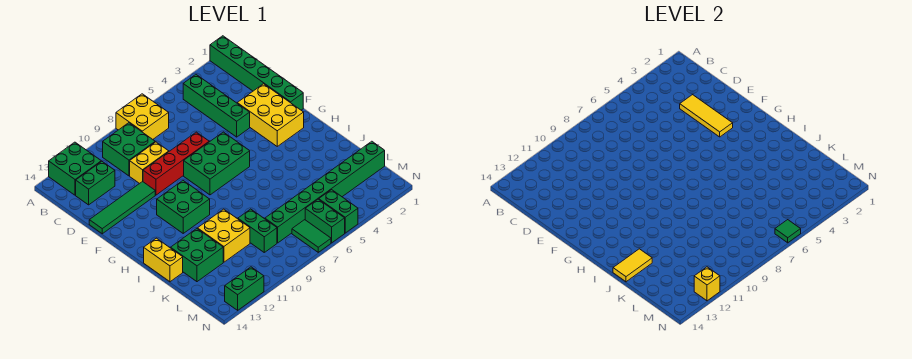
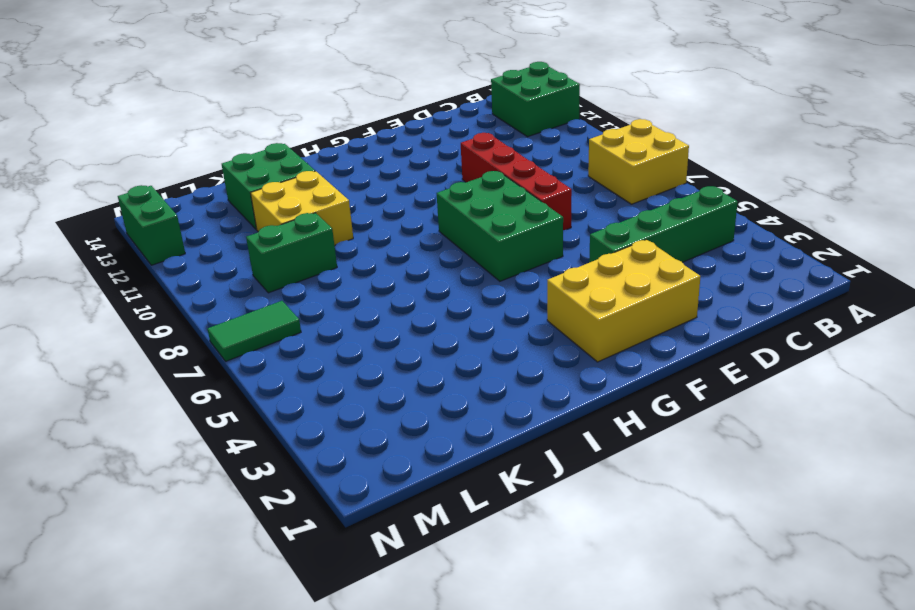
none -> green brick A1:F1 level 1
none -> green brick B9:C10 level 1
none -> green brick C12:C13 level 1

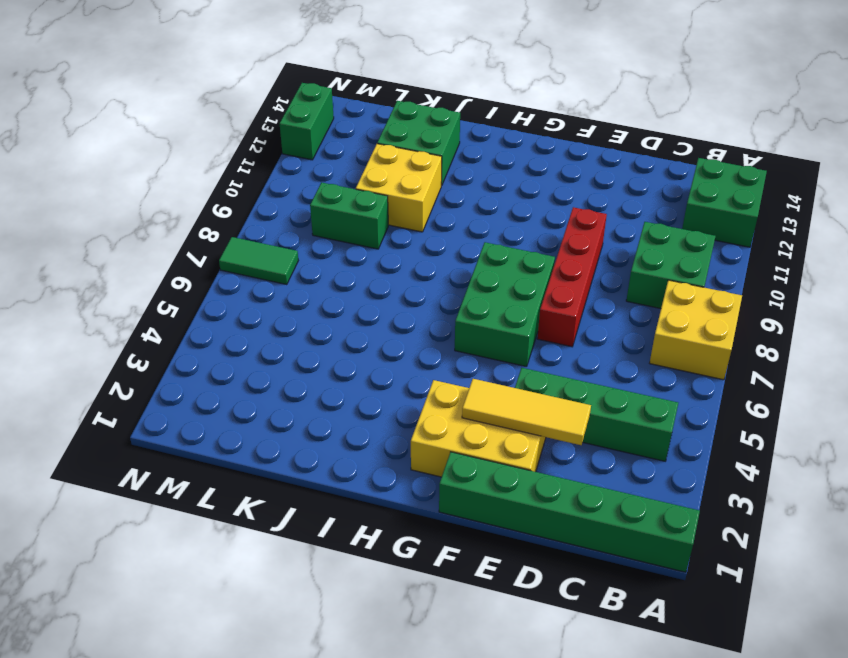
none -> green brick C12:C13 level 1
none -> yellow brick D9:D10 level 1
none -> green tile E11:E14 level 1

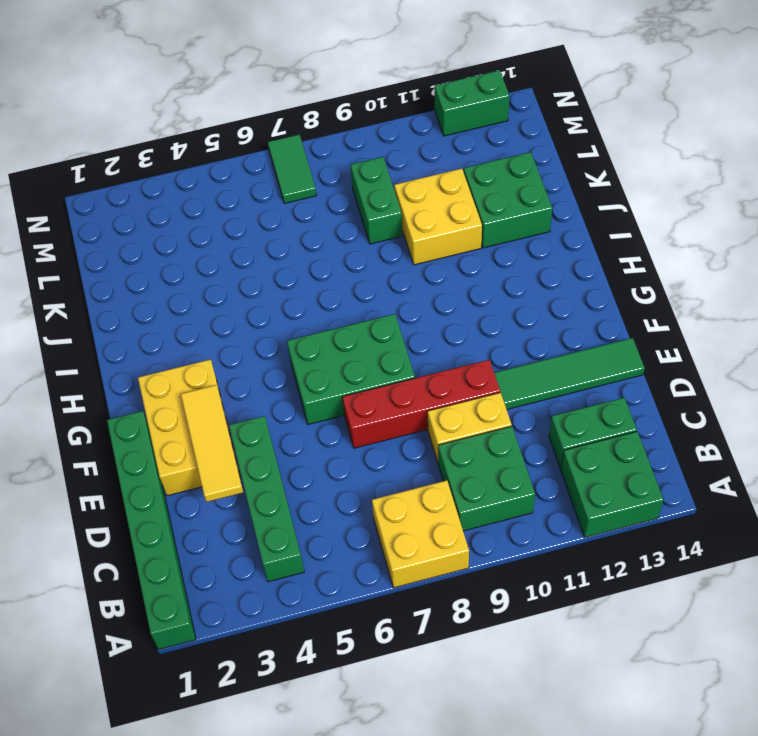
none -> green brick G10:H11 level 1
none -> yellow brick I14:J14 level 1
none -> green brick L1:L8 level 1

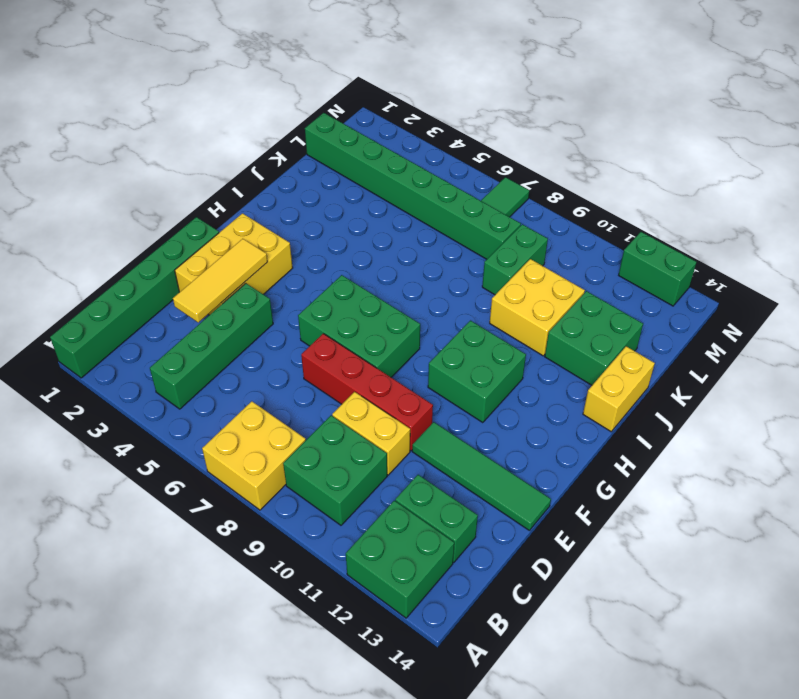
none -> green brick M5:N5 level 1
none -> green brick M6:N6 level 1
none -> yellow tile J13:J14 level 2

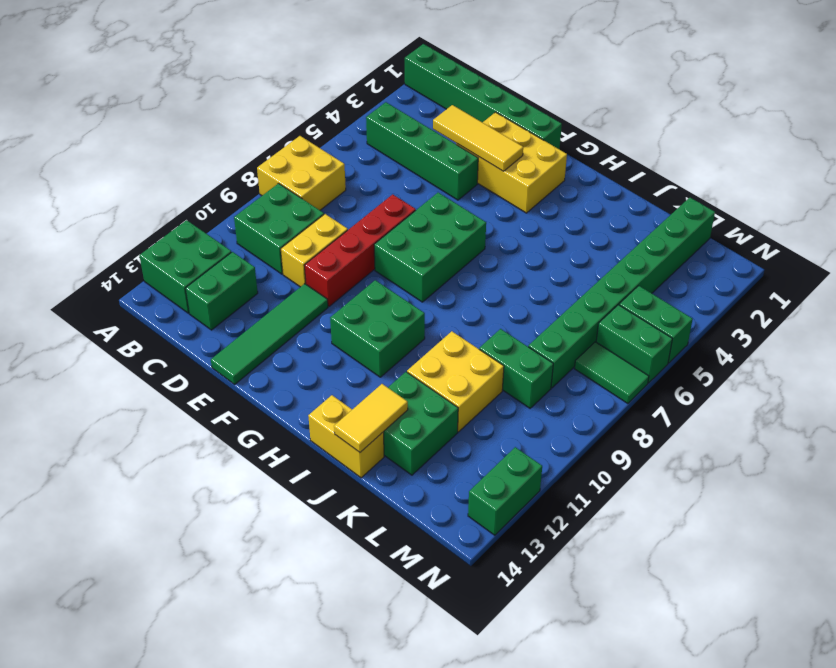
none -> green tile N6 level 2
none -> yellow brick N12 level 2

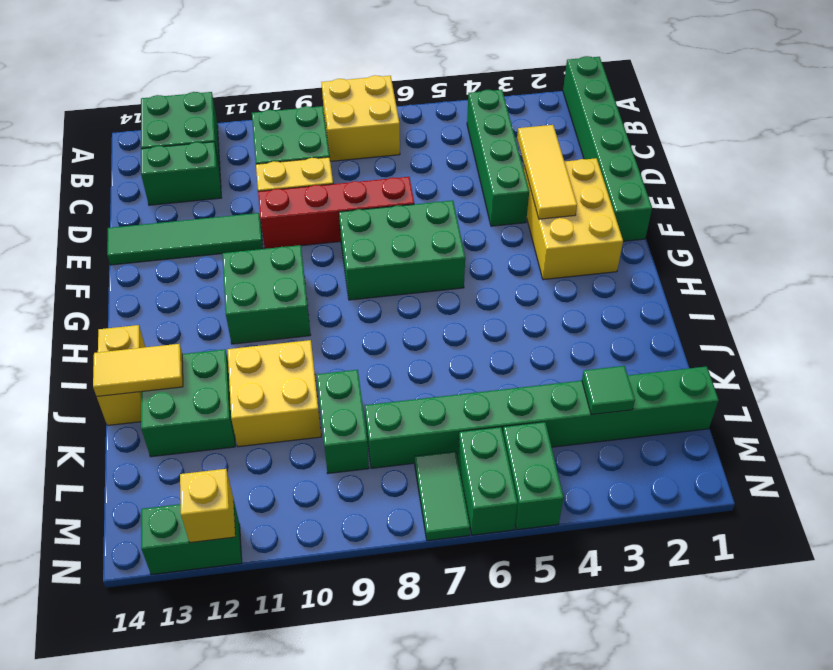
green tile L3 level 2 -> green tile N6 level 2

